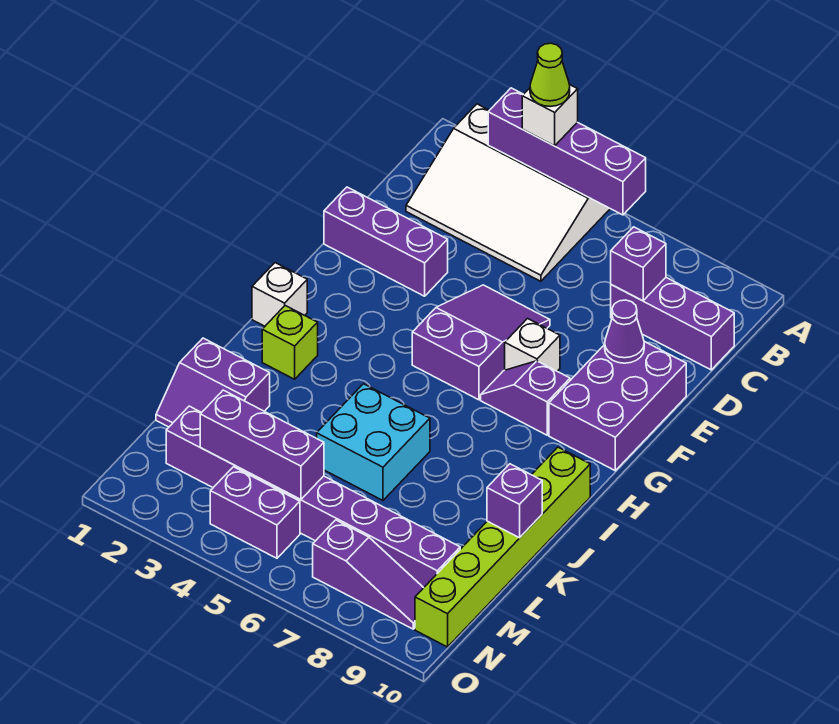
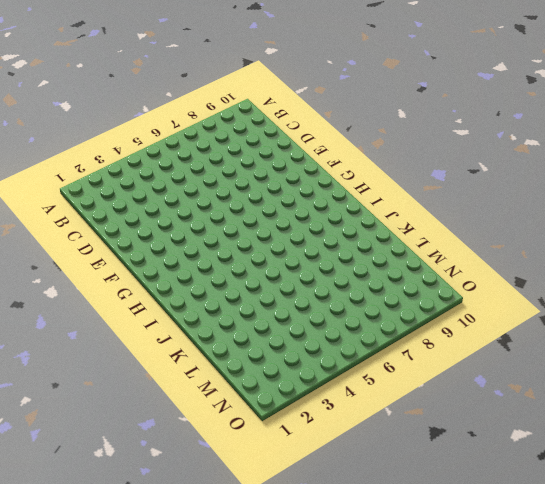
none -> white slope A2:C5 level 1 top A
none -> purple brick C8:C10 level 1
none -> purple brick E1:E3 level 1

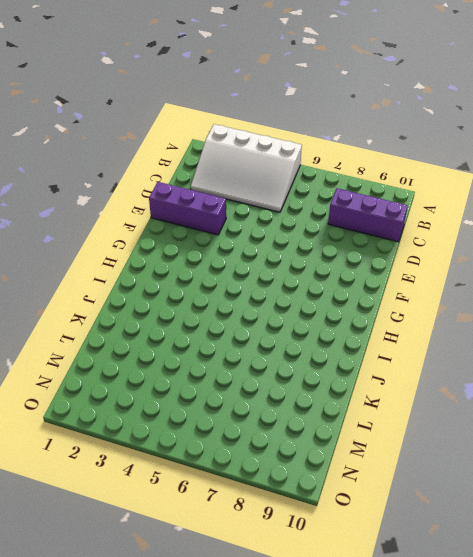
none -> purple slope E5:G6 level 1 top G
none -> purple brick E9:G10 level 1
none -> white brick F7 level 1

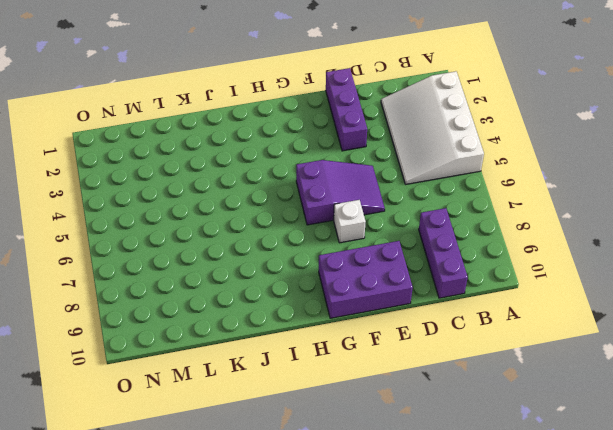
none -> purple slope G7:G8 level 1 top 8
none -> white brick H1 level 1
none -> lime brick I2 level 1

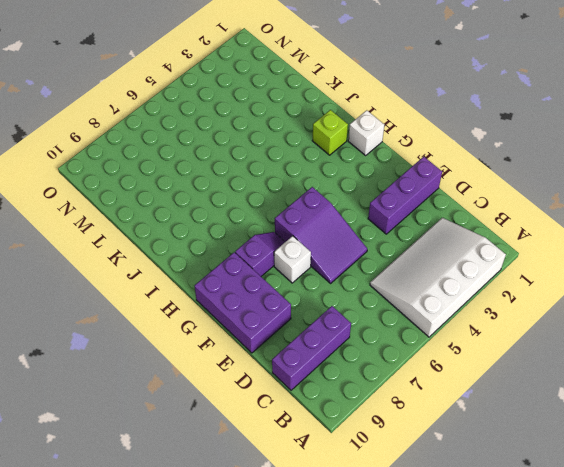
none -> lime brick I10:N10 level 1
none -> cyan brick J5:K6 level 1
none -> purple slope K1:L2 level 1 top K

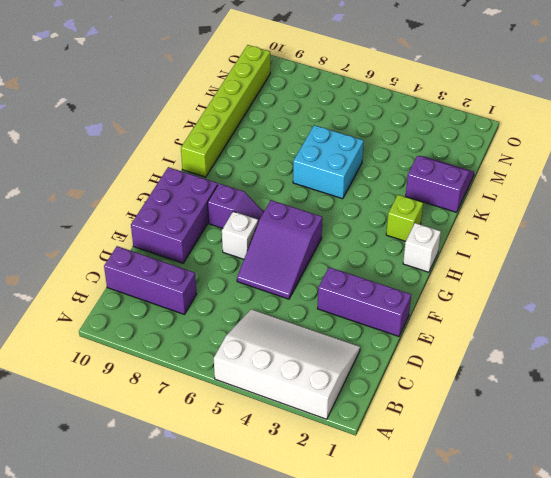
none -> purple brick M2:M9 level 1
none -> purple brick N4:N5 level 1
none -> purple slope N7:N9 level 1 top 7

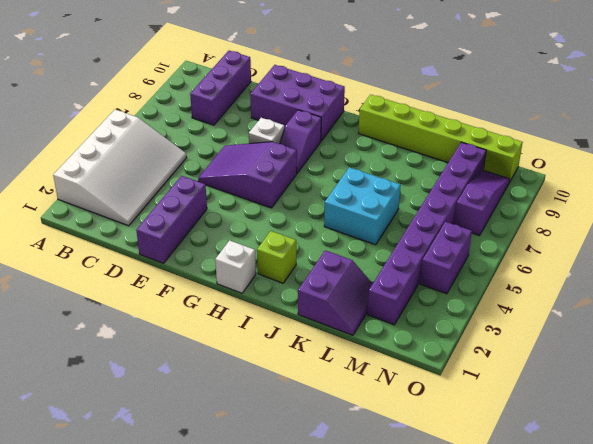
none -> purple brick A3:A6 level 2
none -> purple brick C8 level 2
none -> purple cone E9 level 2

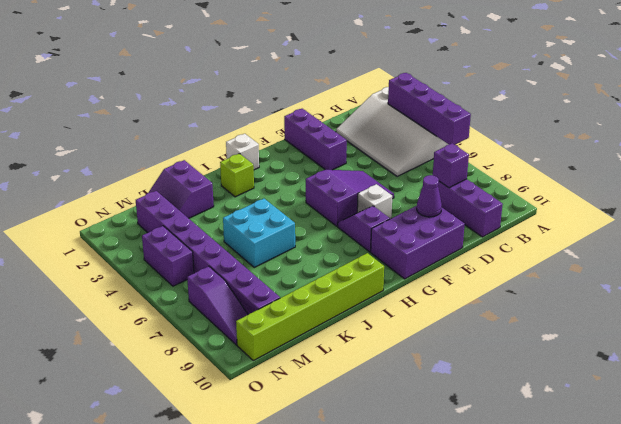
none -> purple brick K10 level 2
none -> purple brick M3:M5 level 2
none -> white brick A4 level 3

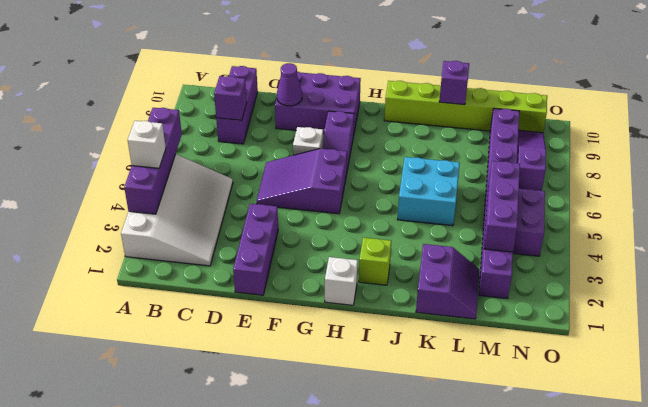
none -> lime cone A4 level 4

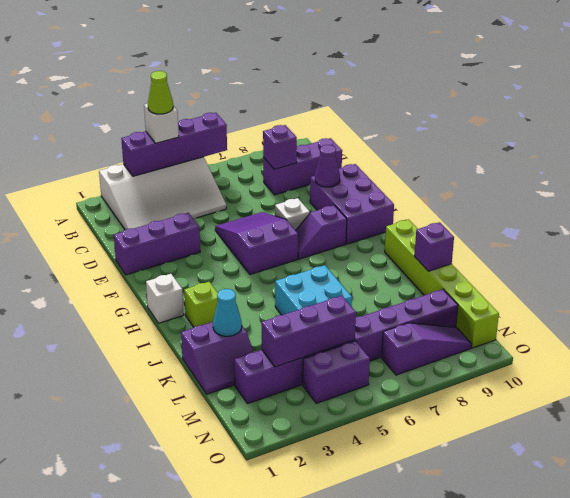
cyan cone K2 level 2 -> none

